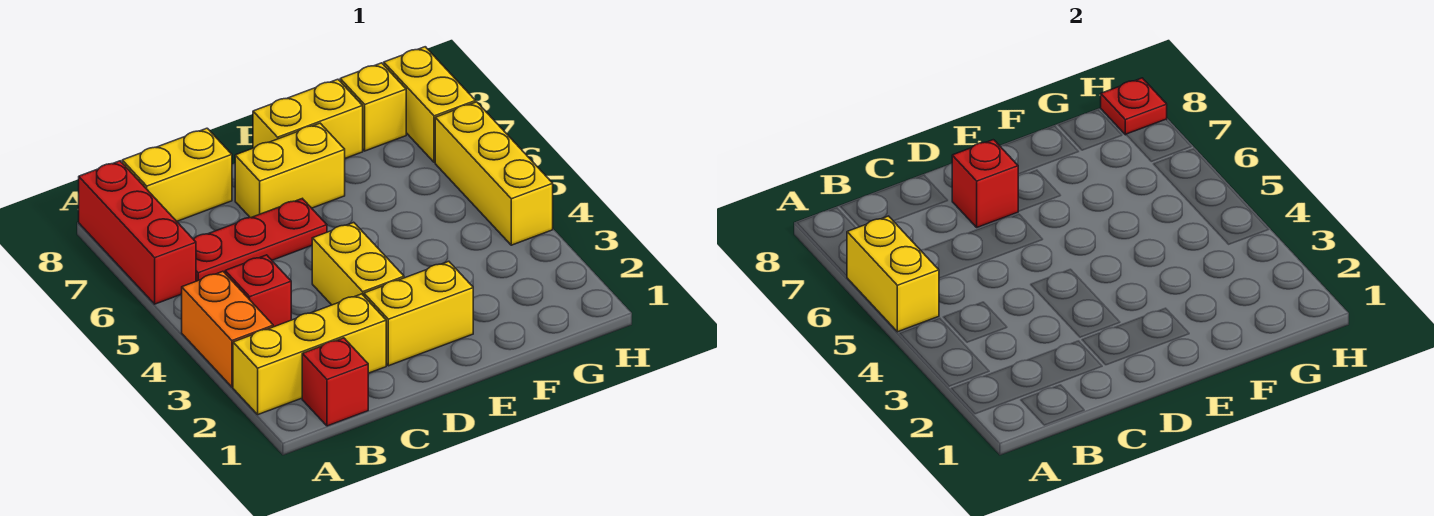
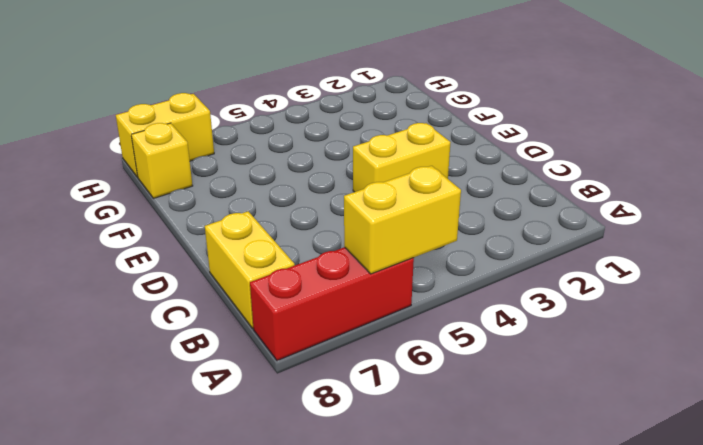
none -> yellow brick A2:C2 level 1
none -> orange brick A3:A4 level 1
none -> red brick B1 level 1

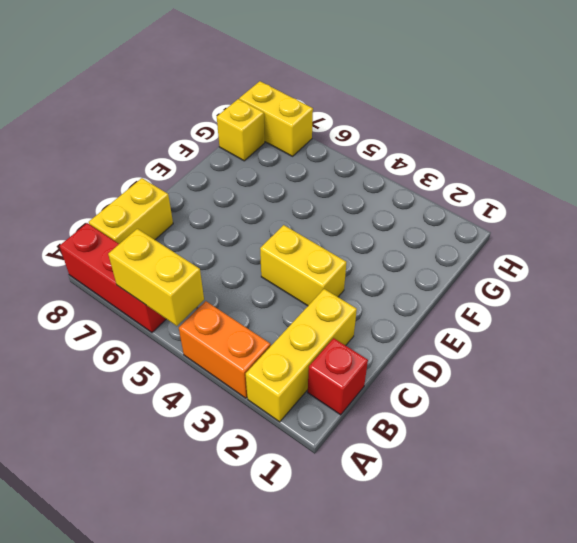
none -> red brick B4 level 1
none -> red plate B6:D6 level 1
none -> yellow brick D2:E2 level 1

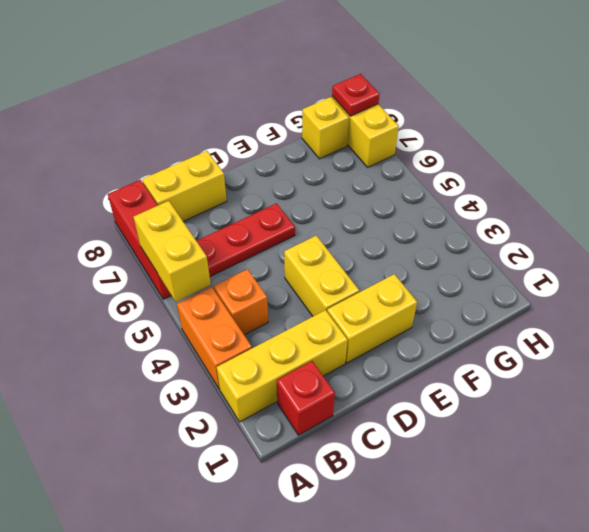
orange brick B4 level 1 -> red brick B4 level 1
none -> yellow brick D7:E7 level 1
none -> yellow brick E8:F8 level 1
none -> yellow brick H4:H6 level 1

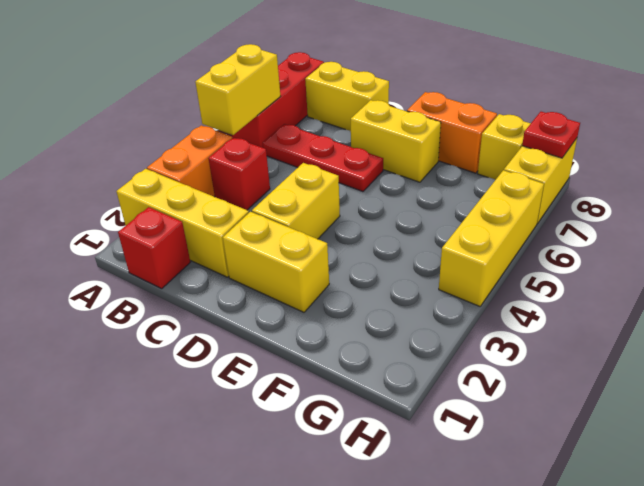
orange brick E8:F8 level 1 -> yellow brick E8:F8 level 1
none -> red brick D7 level 2

